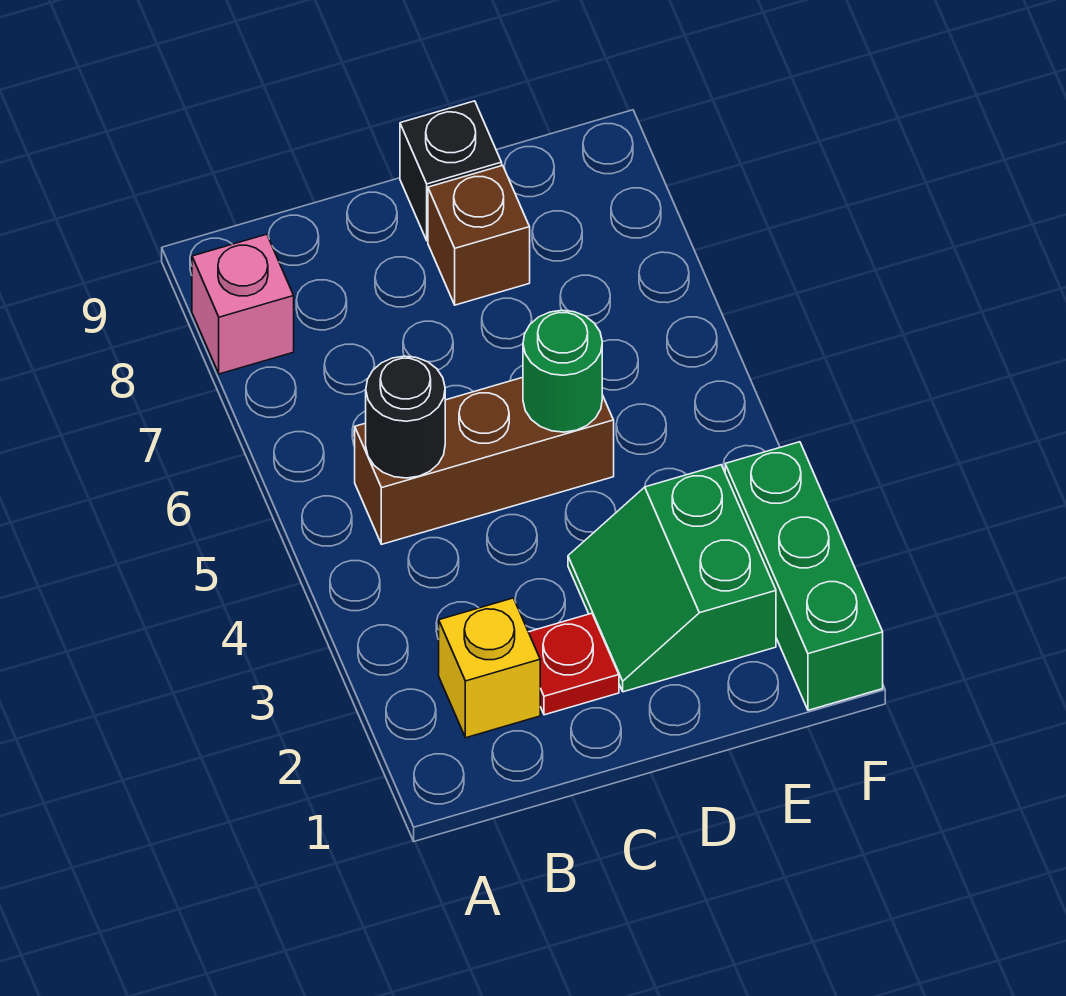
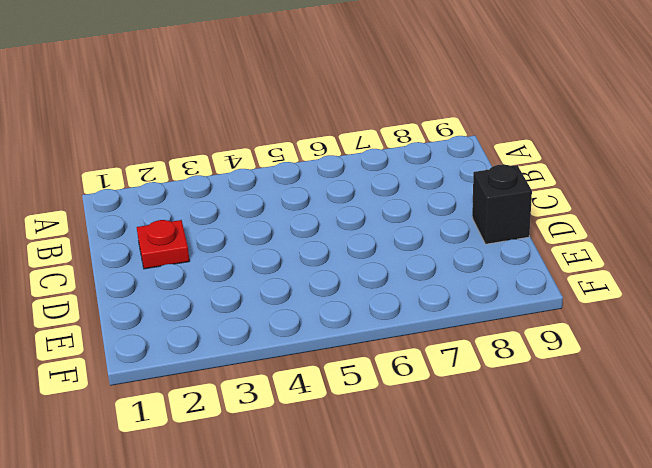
none -> pink brick A8 level 1
none -> yellow brick B2 level 1

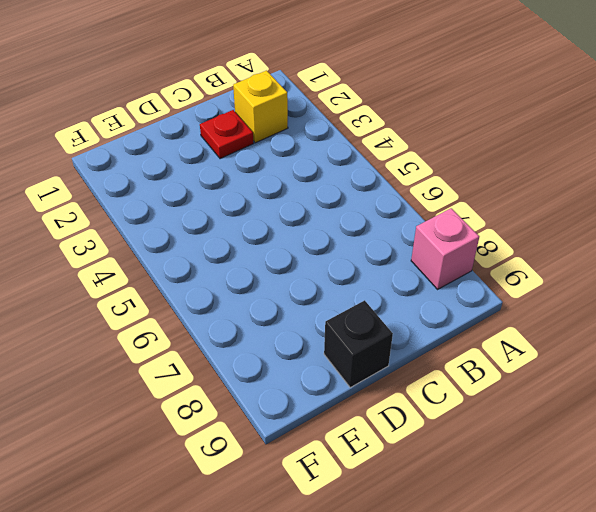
none -> brown brick B5:D5 level 1
none -> green slope D2:E3 level 1 top E

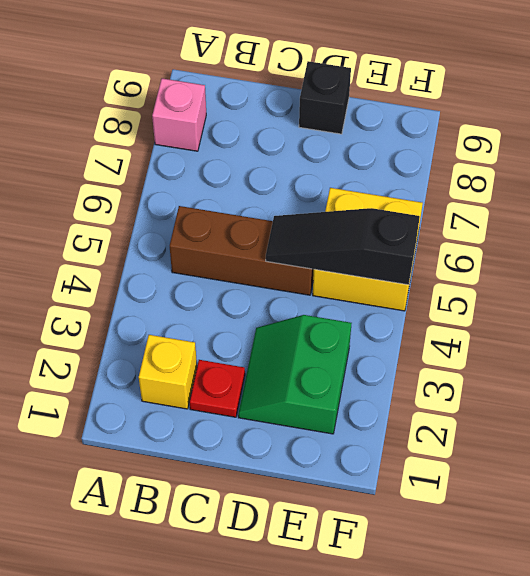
black slope D5:F5 level 2 top F -> green round brick D5 level 2
yellow brick E5:F6 level 1 -> none
none -> brown brick D8 level 1
none -> green brick F1:F3 level 1

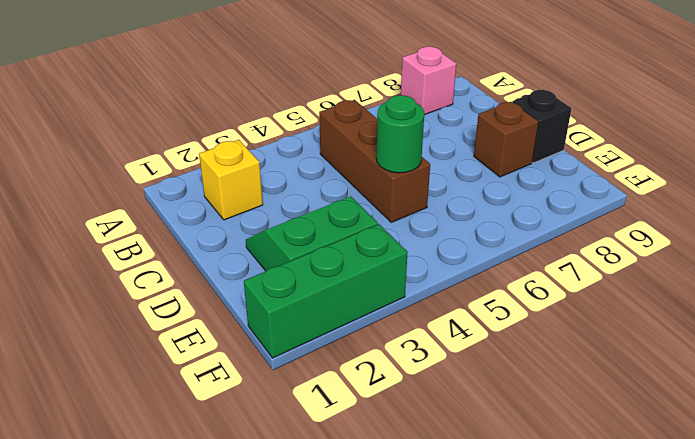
none -> red plate C2 level 1
none -> black round brick B5 level 2

